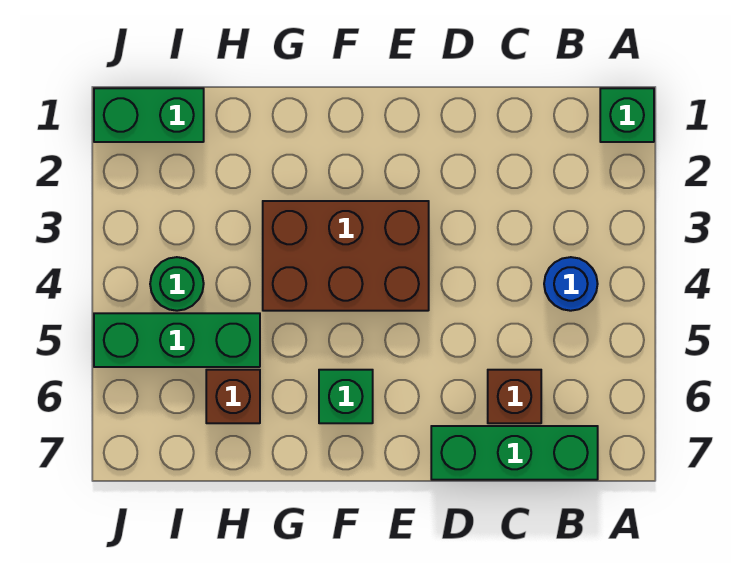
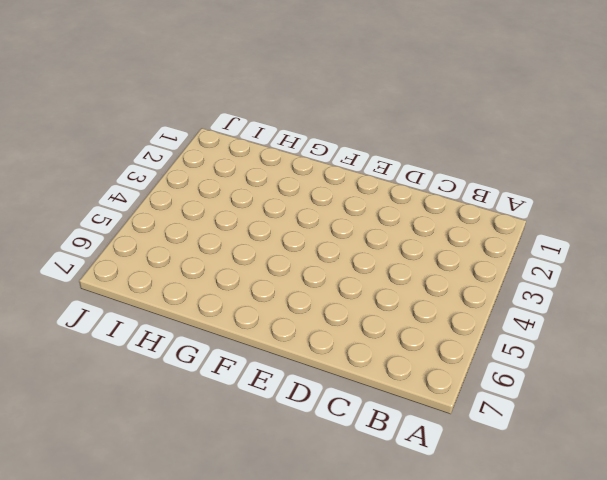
none -> green brick A1 level 1
none -> blue round brick B4 level 1

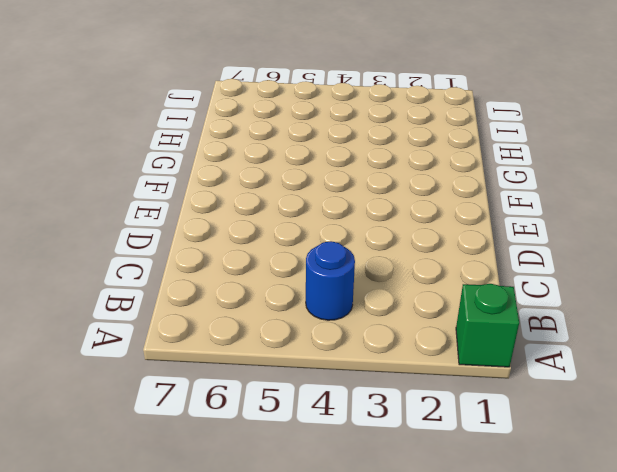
none -> green brick B7:D7 level 1
none -> brown brick C6 level 1

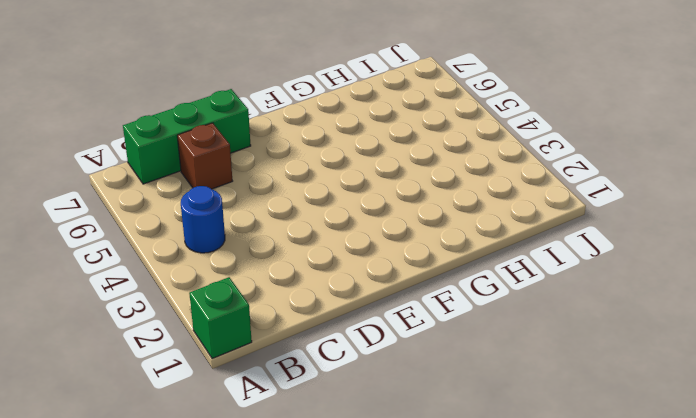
none -> brown brick E3:G4 level 1
none -> green brick F6 level 1

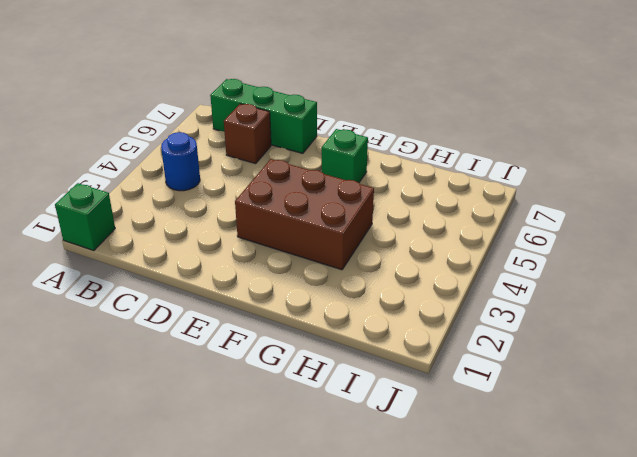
none -> green brick H5:J5 level 1
none -> brown brick H6 level 1

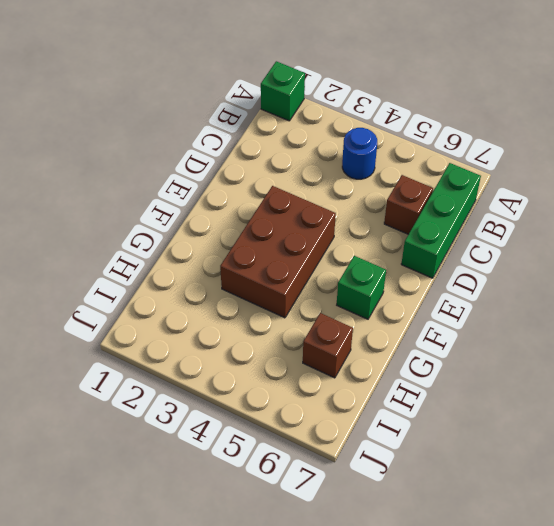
none -> green brick H5:J5 level 1
none -> green brick I1:J1 level 1

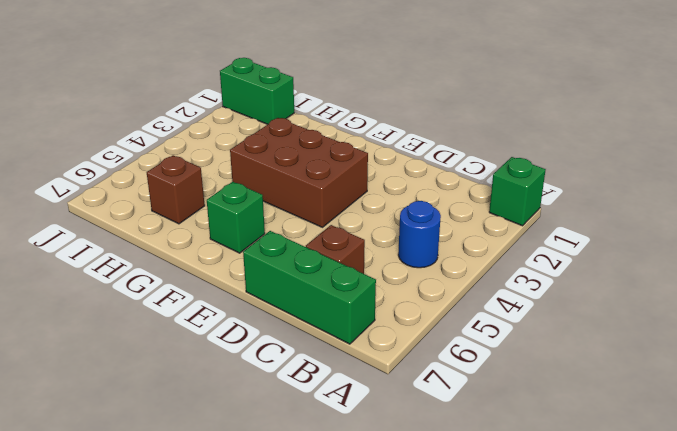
none -> green brick H5:J5 level 1
none -> green round brick I4 level 1

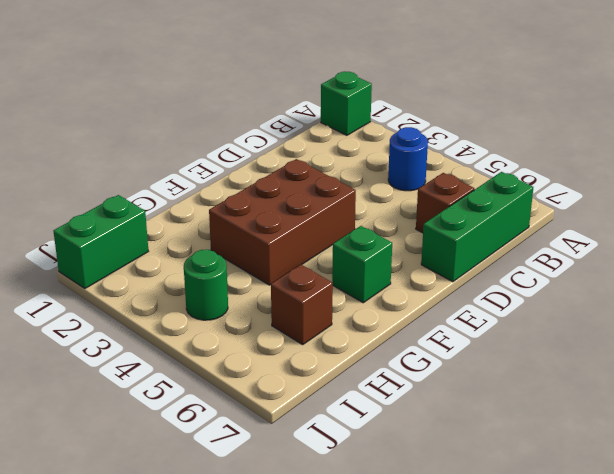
none -> green brick H5:J5 level 1

